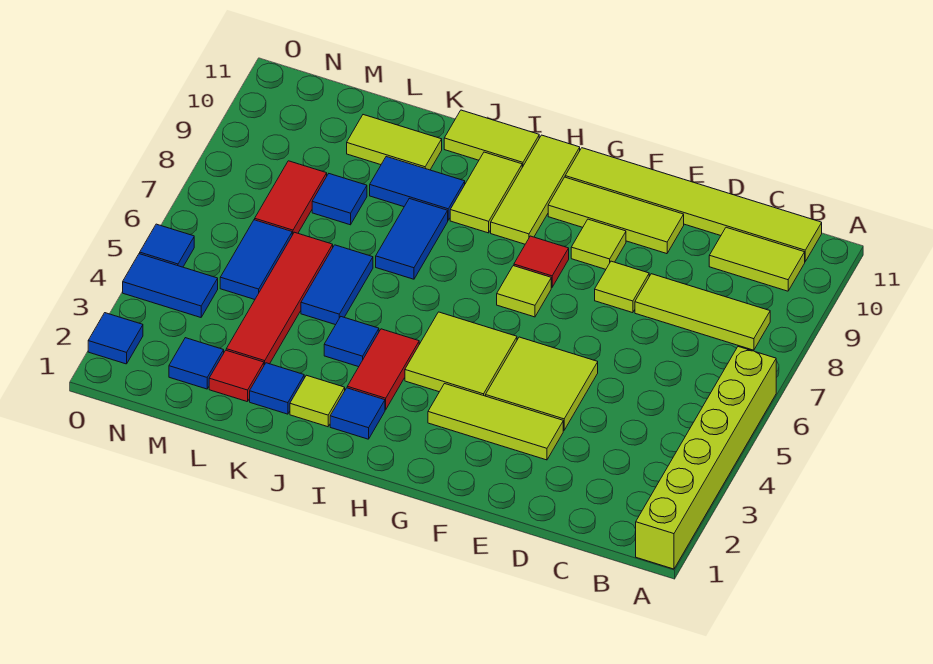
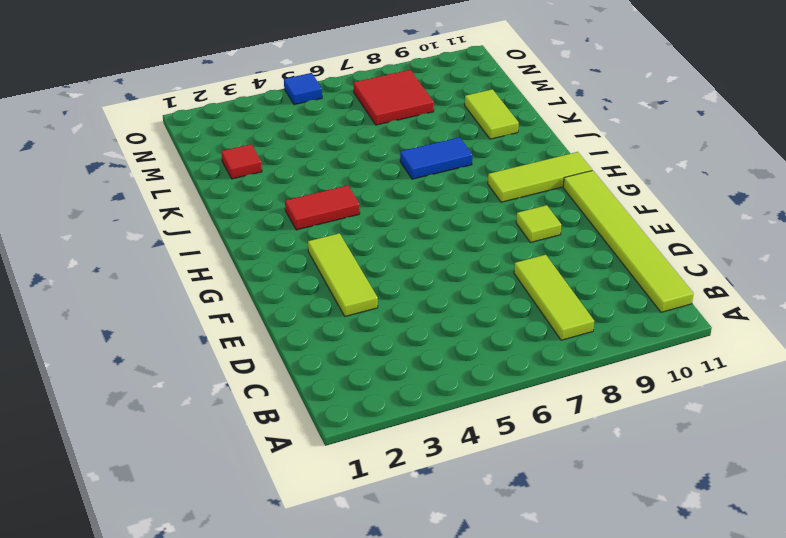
red tile M7:N8 level 1 -> red tile M7:M8 level 1
none -> lime brick A1:A6 level 1
none -> lime tile B10:C10 level 1
none -> lime tile E4:F5 level 1
none -> lime tile E8 level 1

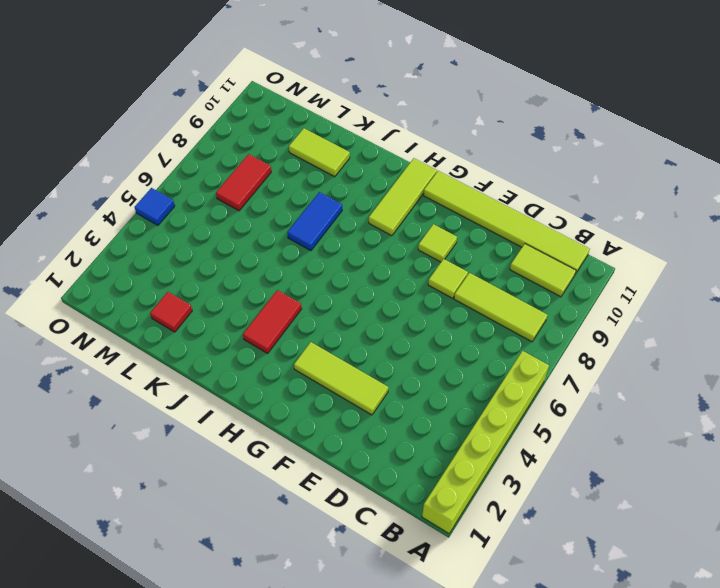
none -> lime tile E4:F5 level 1
none -> lime tile E10:G10 level 1
none -> lime tile G4:H5 level 1
none -> lime tile G7 level 1

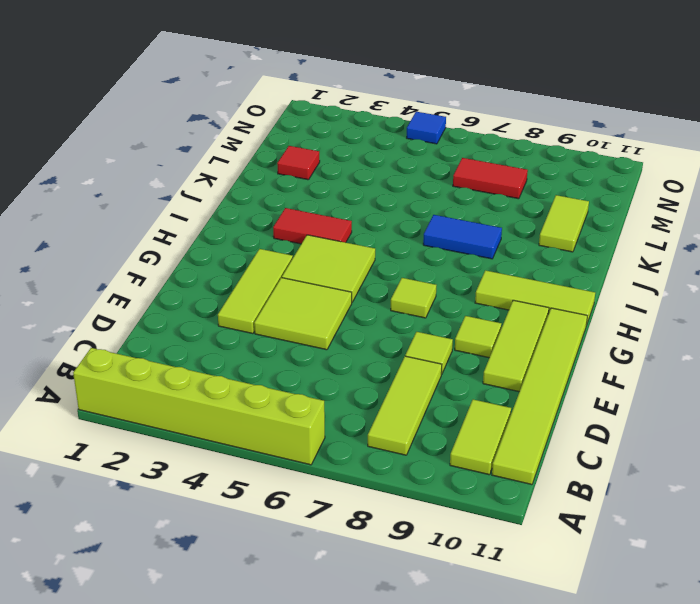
none -> red tile G8 level 1
none -> blue tile I2 level 1
none -> lime tile I9:I10 level 1
none -> lime tile I11:J11 level 1

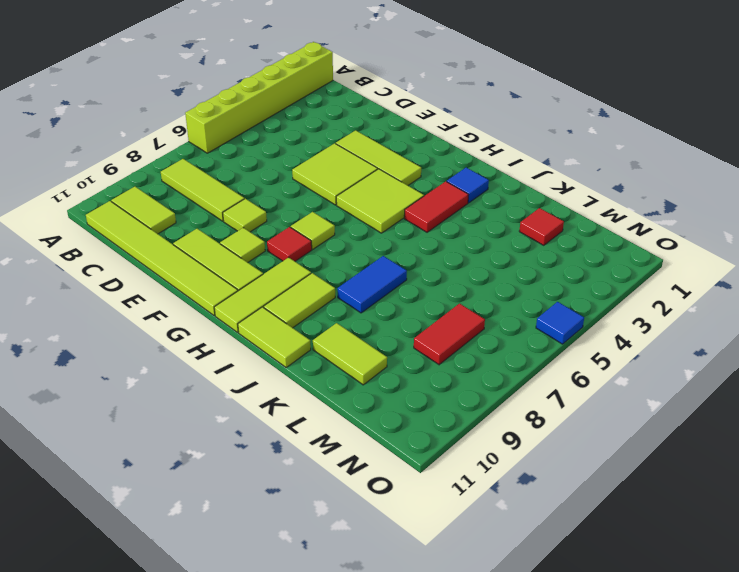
none -> lime tile J2 level 1
none -> blue tile J4 level 1
none -> blue tile J9:K9 level 1
none -> blue tile K2 level 1

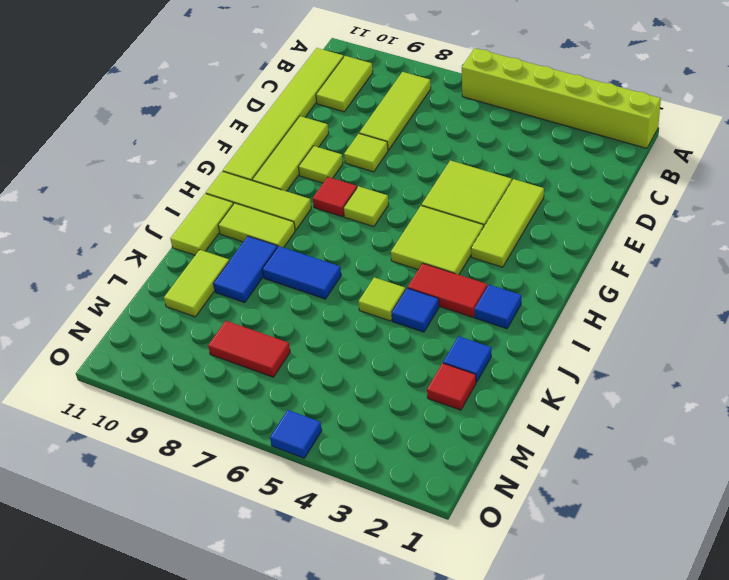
lime tile J5 level 1 -> lime tile J2 level 1
none -> blue tile K5:K6 level 1
none -> red tile L3:L6 level 1
none -> blue tile L8 level 1
none -> blue tile M2 level 1

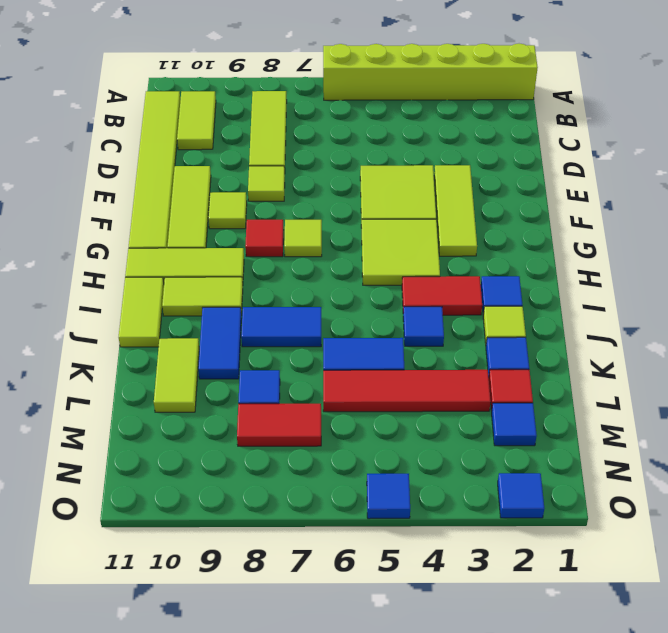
none -> blue tile M5:M6 level 1
none -> blue tile N4:O4 level 1

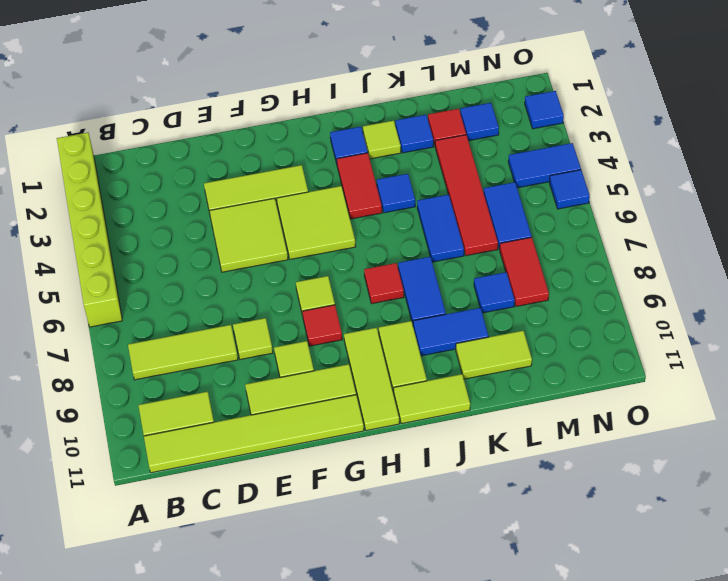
red tile I7 level 1 -> none

